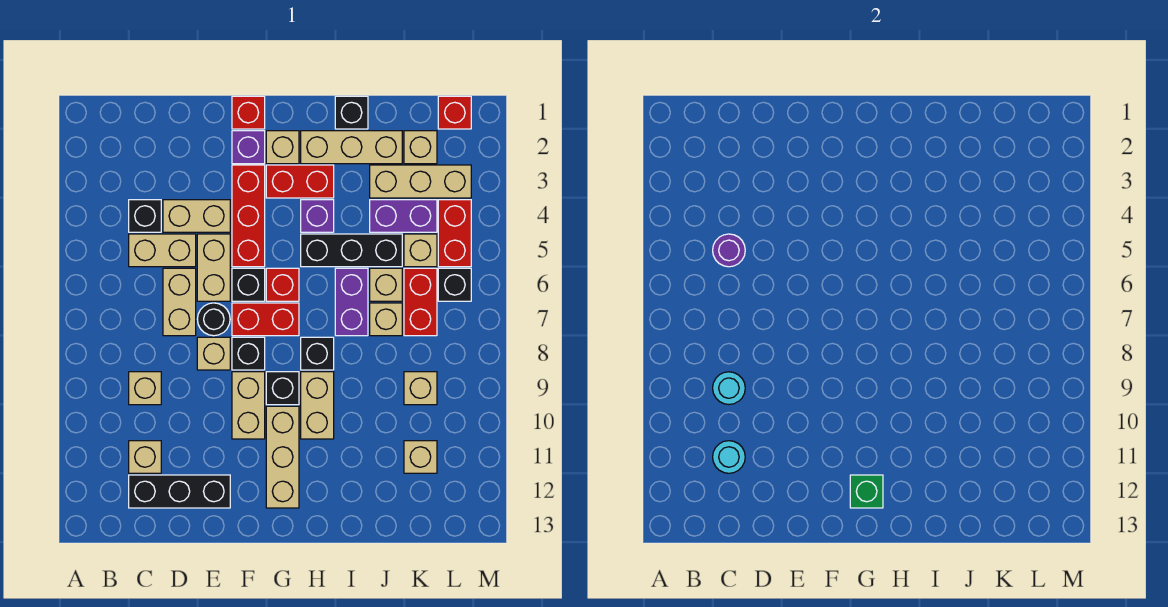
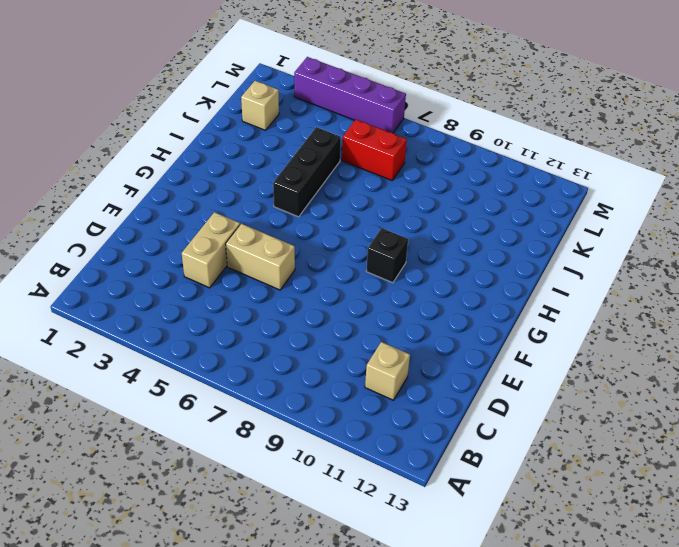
purple brick M3:M6 level 1 -> none
none -> black brick C4 level 1
none -> tan brick C5:D5 level 1
none -> tan brick C9 level 1
none -> black brick C12:E12 level 1

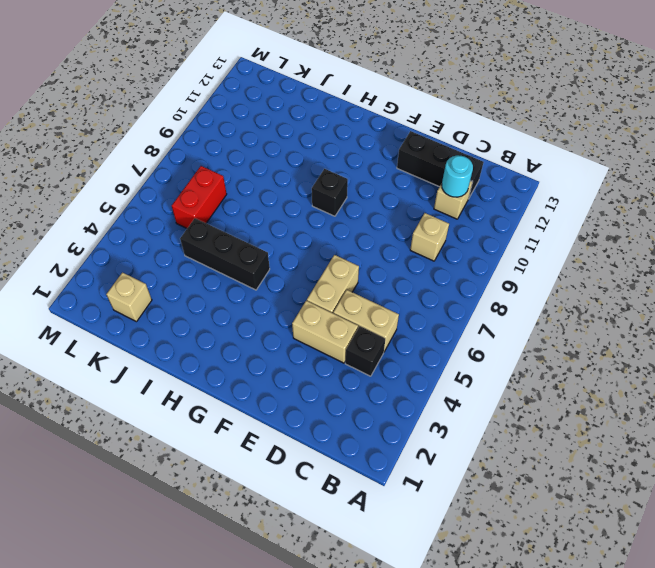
none -> tan brick D6:D7 level 1
none -> black round brick E7 level 1
none -> tan brick E8 level 1
none -> red brick F1 level 1

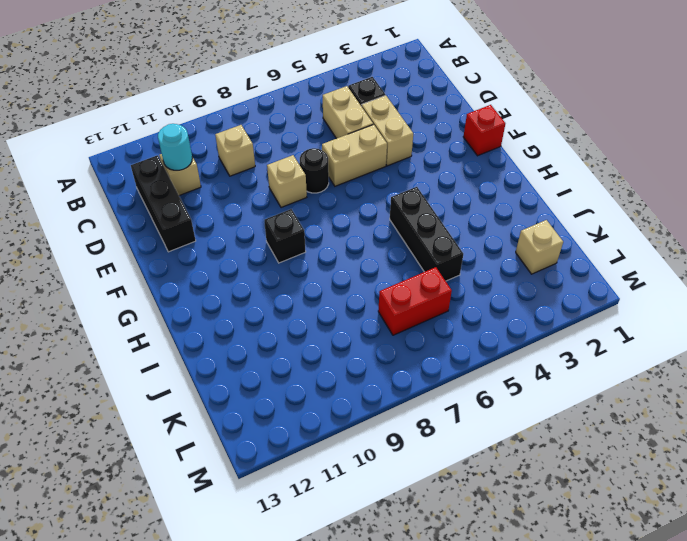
none -> tan brick D6:D7 level 1
none -> purple brick F2 level 1
none -> red brick F3:F5 level 1
none -> black brick F6 level 1

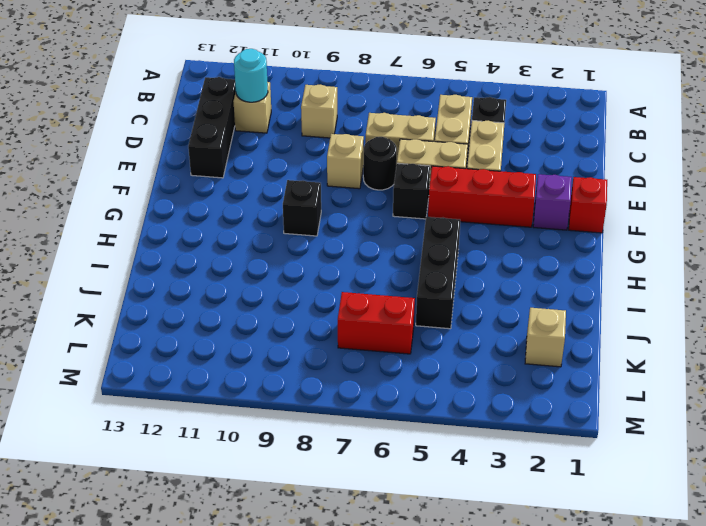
none -> red brick F7:G7 level 1
none -> black brick F8 level 1
none -> tan brick F9:F10 level 1
none -> tan brick G2 level 1

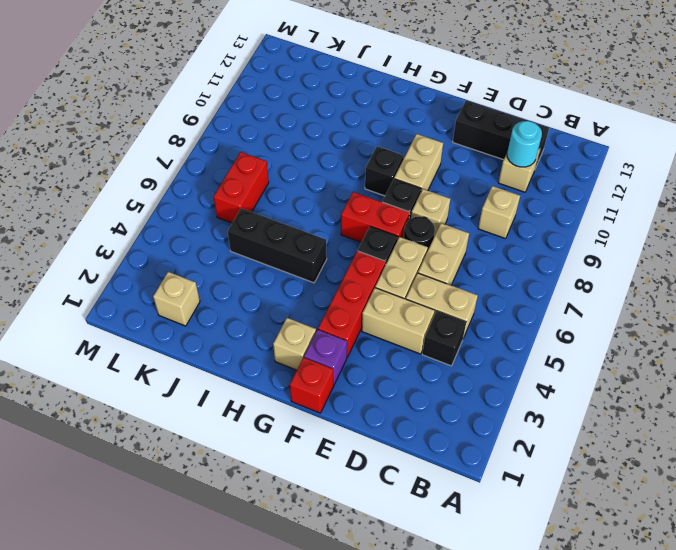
none -> red brick G3:H3 level 1
none -> red brick G6 level 1
none -> tan brick G10:G12 level 1
none -> tan brick H2:J2 level 1

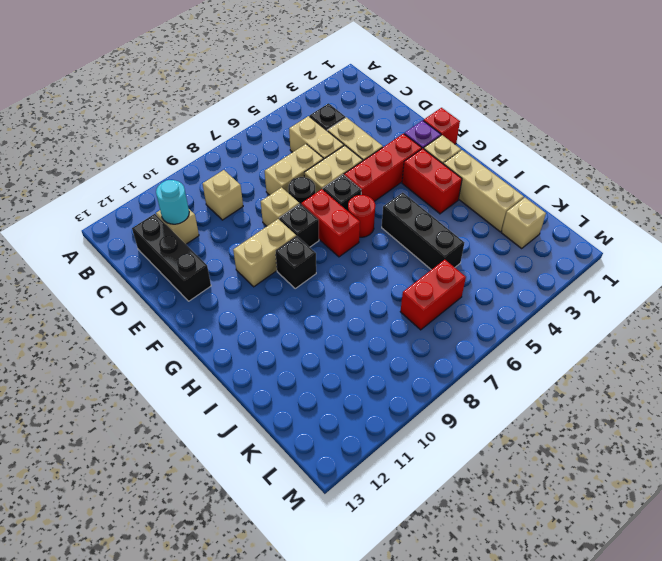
red round brick G6 level 1 -> red brick G6 level 1
none -> tan brick G10:G12 level 1
none -> purple brick H4 level 1
none -> black brick H8 level 1
none -> tan brick H9:H10 level 1

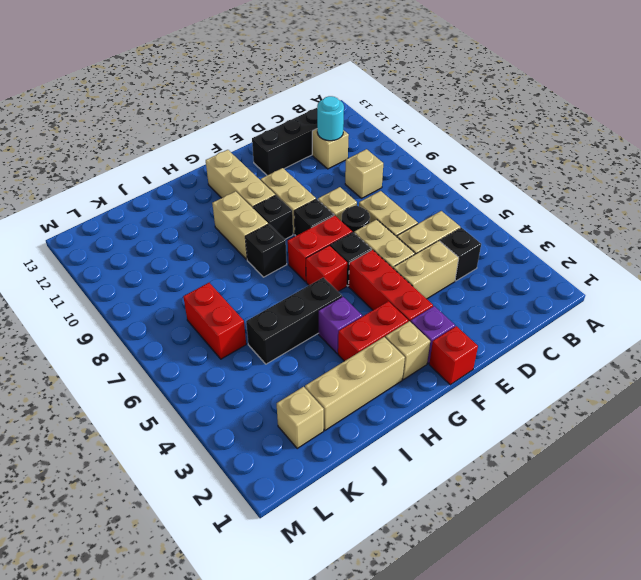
none -> black brick I1 level 1
none -> purple brick I6:I7 level 1
none -> tan brick J3:L3 level 1
none -> purple brick J4:K4 level 1

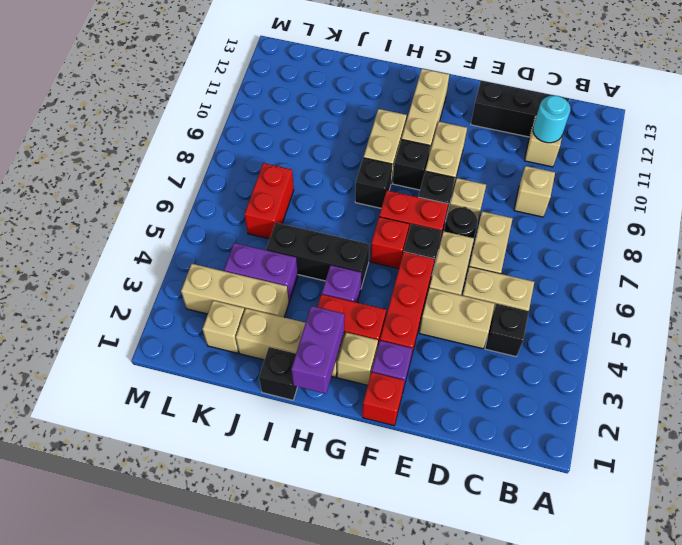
purple brick H1:H2 level 2 -> purple brick I6:I7 level 1
none -> tan brick J6 level 1
none -> tan brick J7 level 1
none -> tan brick K5 level 1
none -> tan brick K9 level 1

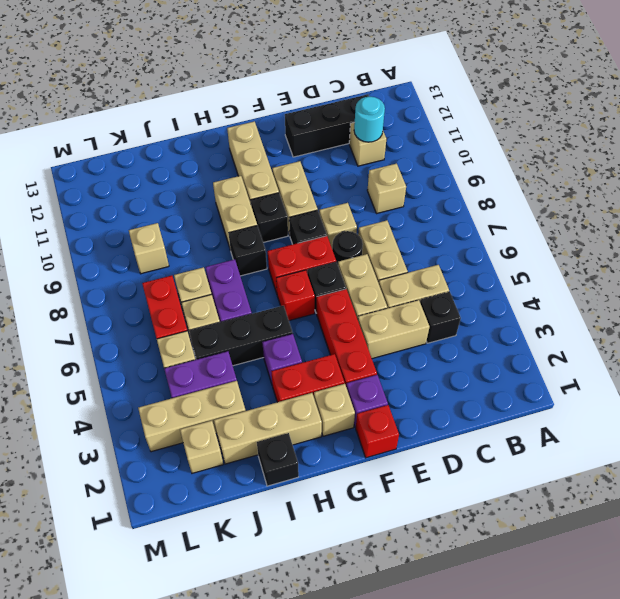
none -> tan brick K11 level 1
none -> red brick L1 level 1
none -> red brick L4:L5 level 1
none -> black brick L6 level 1

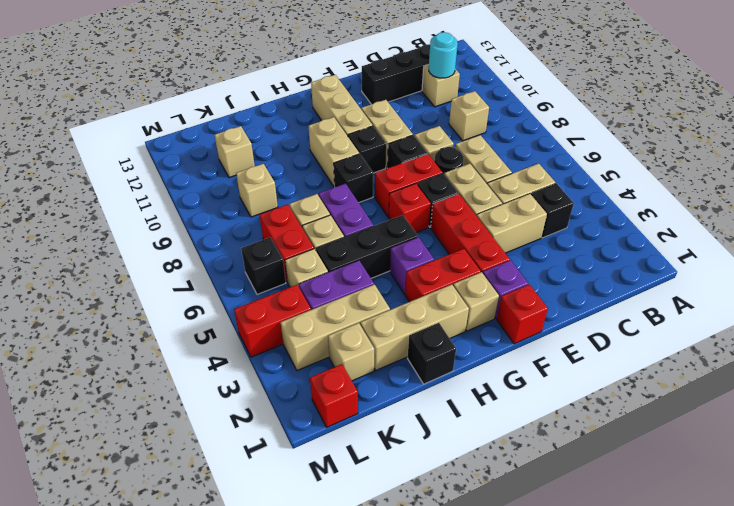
red brick L4:M4 level 1 -> red brick L4:L5 level 1
none -> purple round brick C5 level 2
none -> cyan round brick C9 level 2
none -> green brick G12 level 2

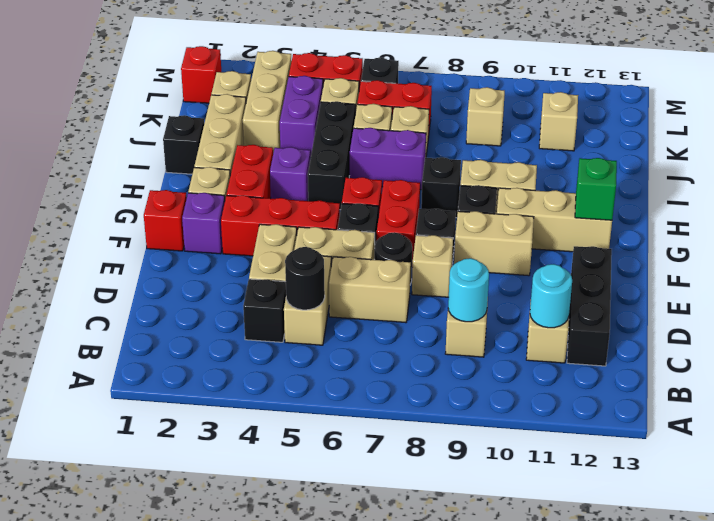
black round brick C5 level 2 -> purple round brick C5 level 2

